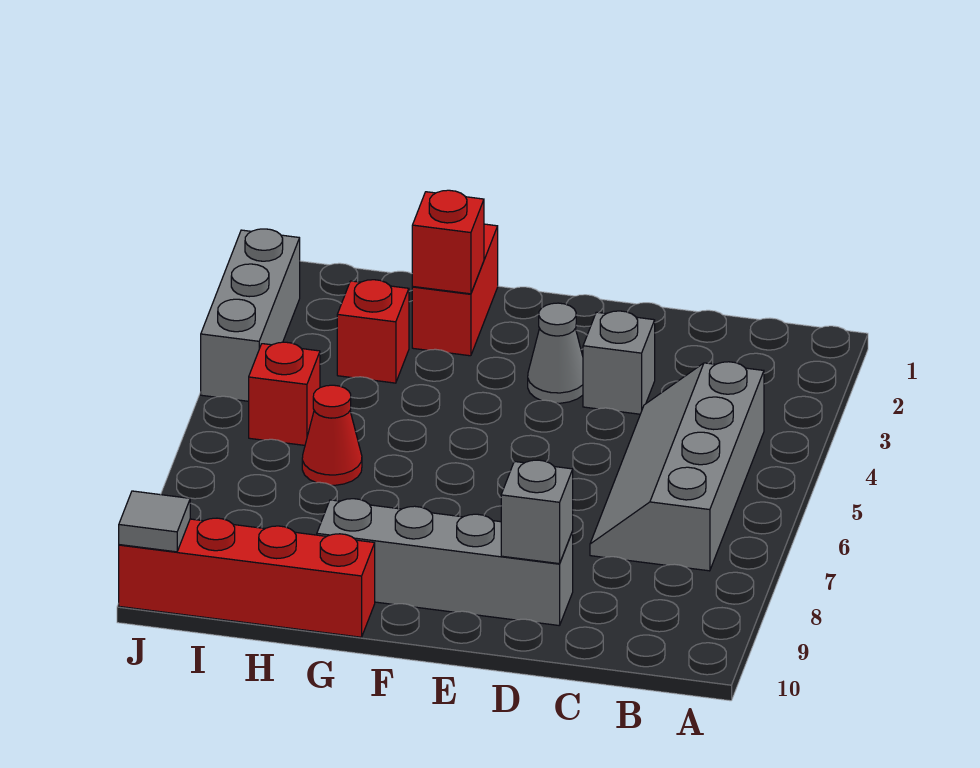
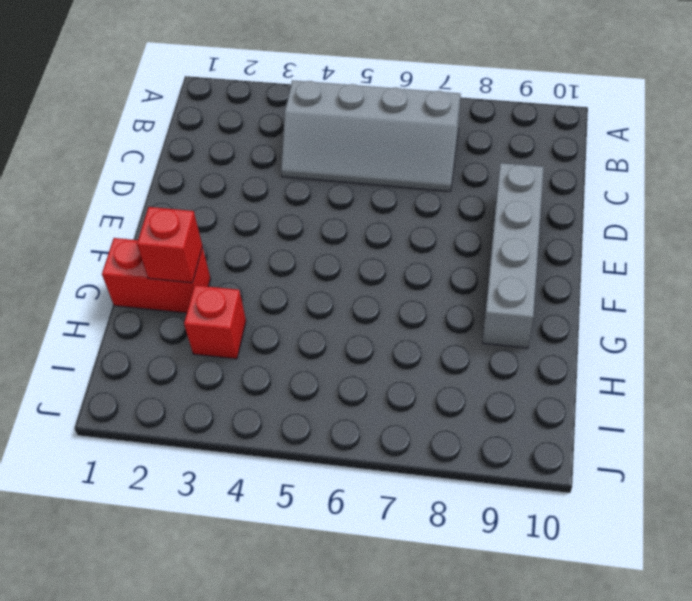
none -> grey brick D3 level 1
none -> grey cone E3 level 1
none -> red brick G10:J10 level 1

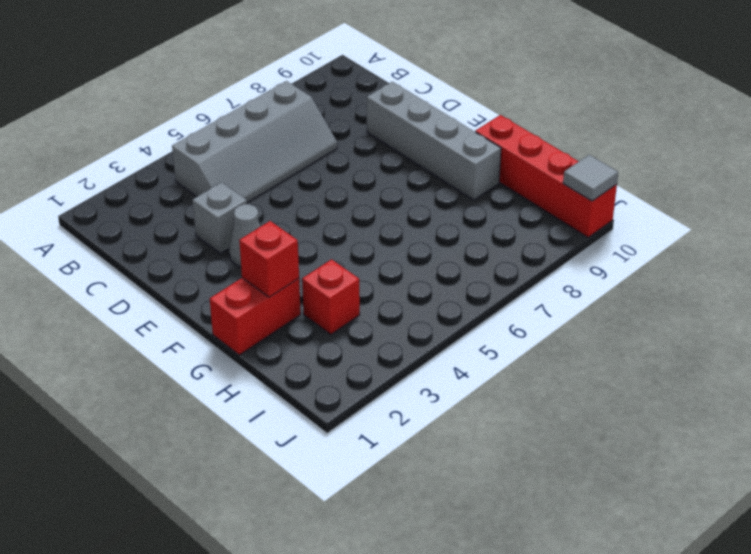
none -> red cone H6 level 1
none -> red brick I5 level 1
none -> grey brick J2:J4 level 1

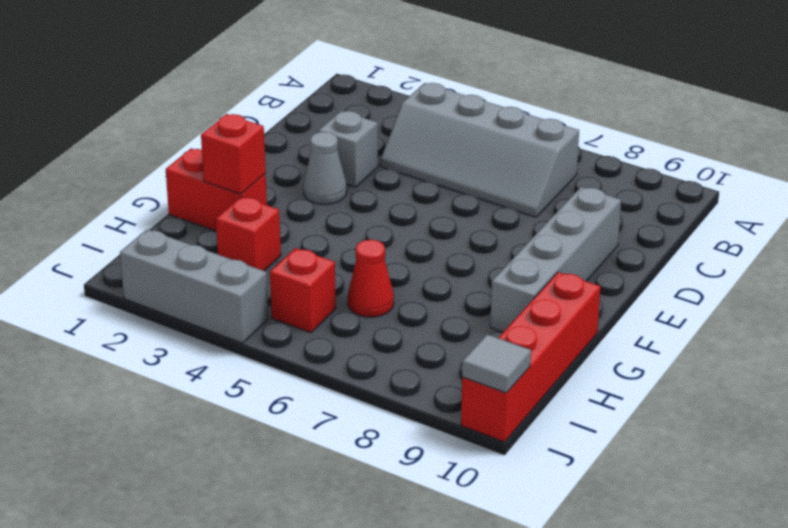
none -> grey brick D9 level 2

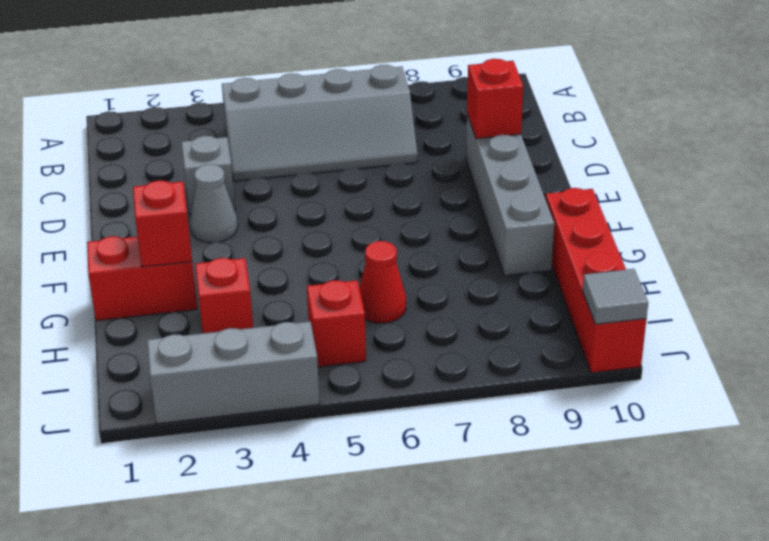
red brick D9 level 2 -> grey brick D9 level 2

